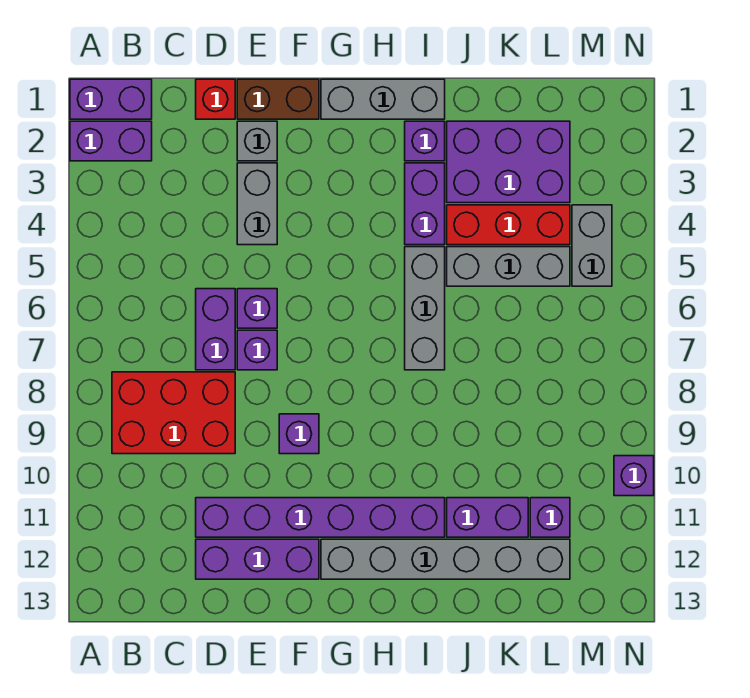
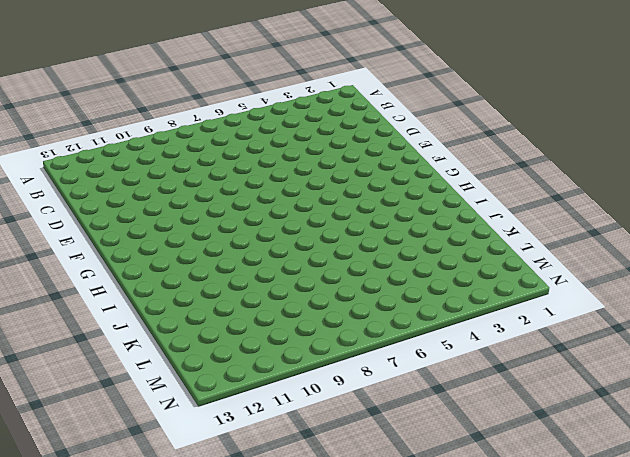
none -> purple brick A1:B1 level 1
none -> purple brick A2:B2 level 1
none -> red brick B8:D9 level 1

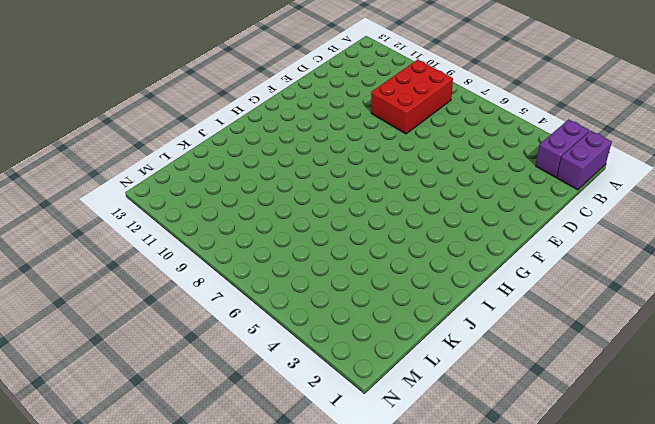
none -> red brick D1 level 1
none -> purple brick D6:D7 level 1
none -> purple brick D11:I11 level 1

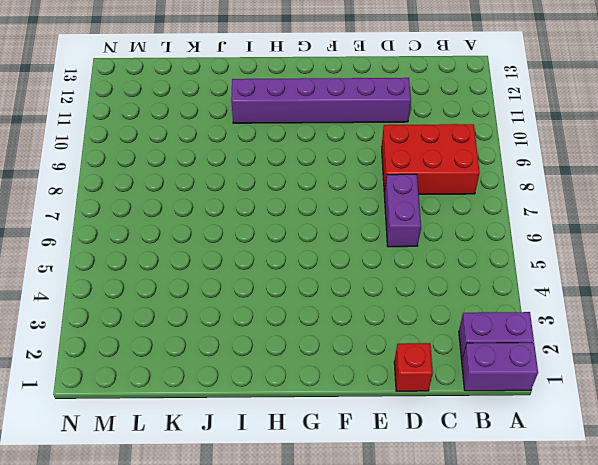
none -> purple brick D12:F12 level 1
none -> brown brick E1:F1 level 1
none -> grey brick E2 level 1

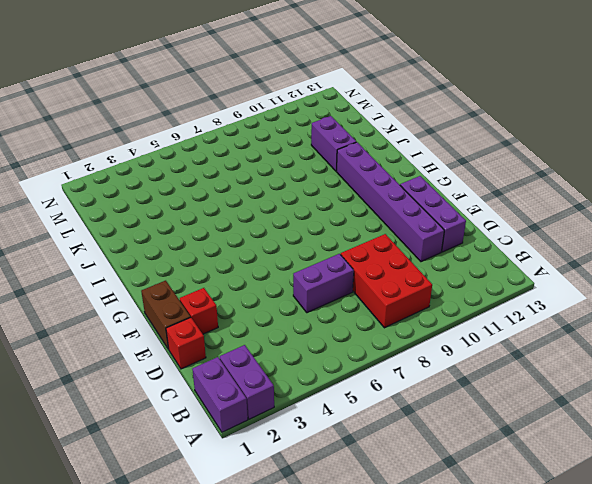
red brick E2 level 1 -> grey brick E2 level 1
none -> grey brick E3:E4 level 1
none -> purple brick E6 level 1
none -> purple brick E7 level 1

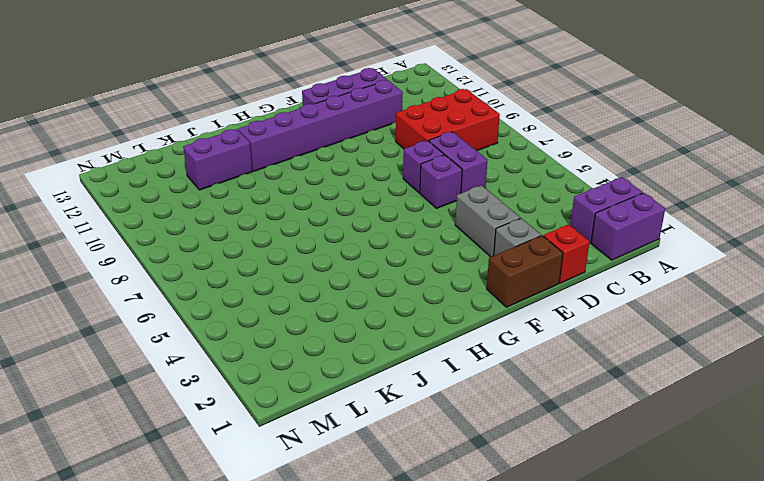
none -> purple brick F9 level 1
none -> grey brick G1:I1 level 1
none -> grey brick G12:L12 level 1

